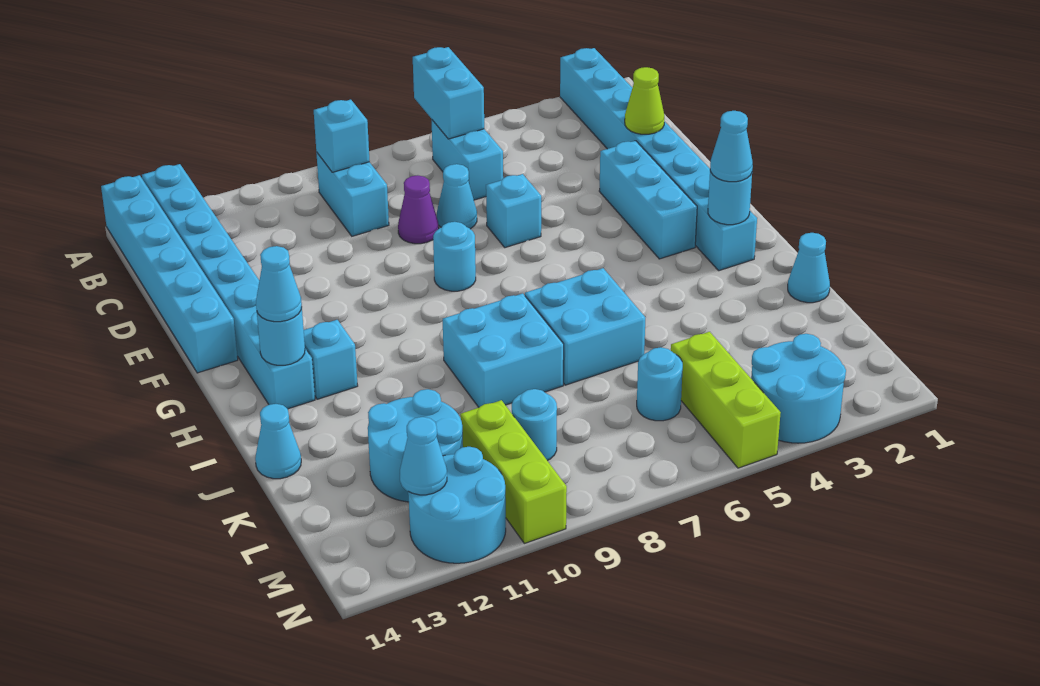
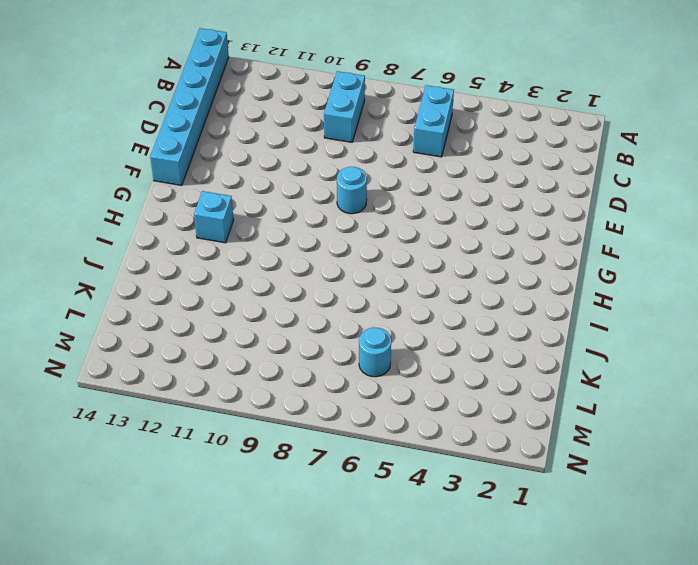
none -> cyan brick A2:H2 level 1
none -> cyan brick A13:H13 level 1
none -> cyan cone D7 level 1
none -> purple cone D8 level 1

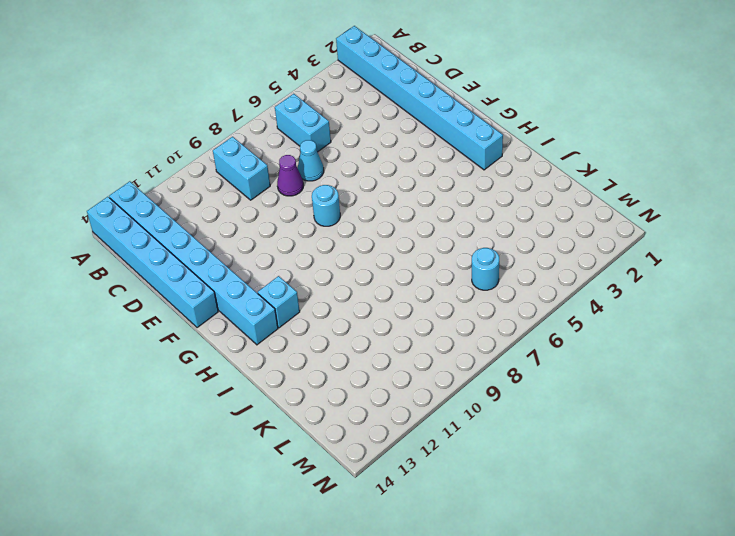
none -> cyan brick E3:G3 level 1
none -> cyan brick E6 level 1
none -> cyan brick I6:J7 level 1
none -> cyan brick I8:J9 level 1

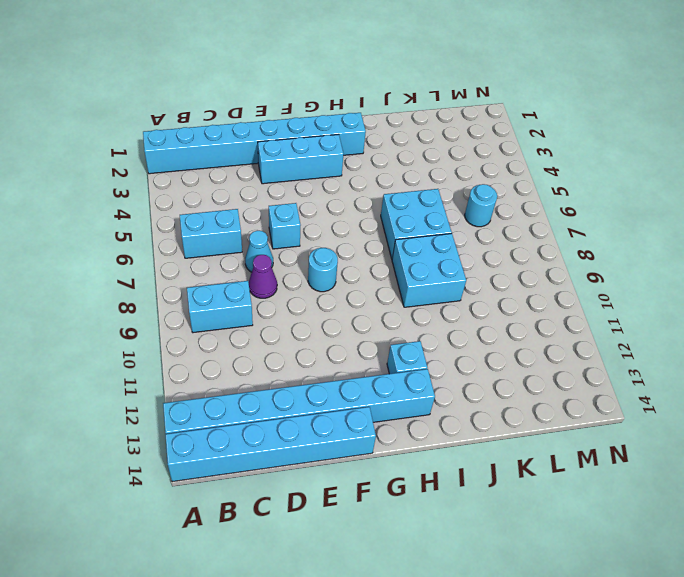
none -> cyan cone J1 level 1
none -> cyan cone J14 level 1
none -> cyan round brick K11:L12 level 1
none -> lime brick L5:N5 level 1

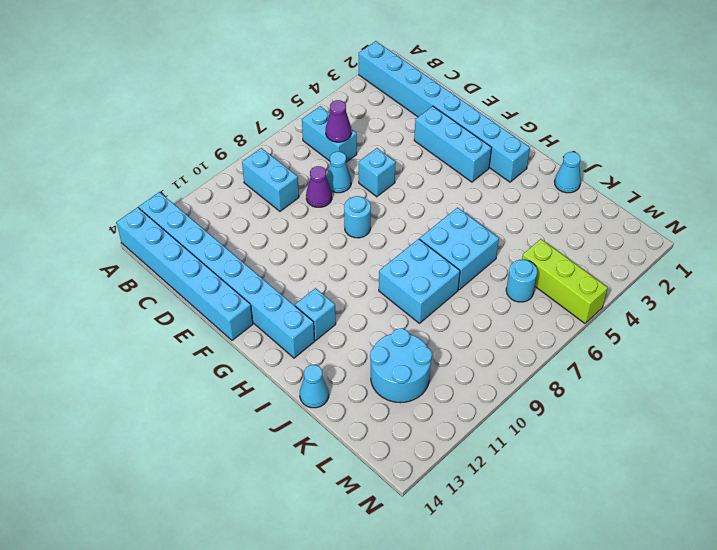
purple cone C6 level 2 -> none
none -> cyan round brick L9 level 1
none -> lime brick L10:N10 level 1
none -> cyan round brick M3:N4 level 1
none -> cyan round brick M11:N12 level 1

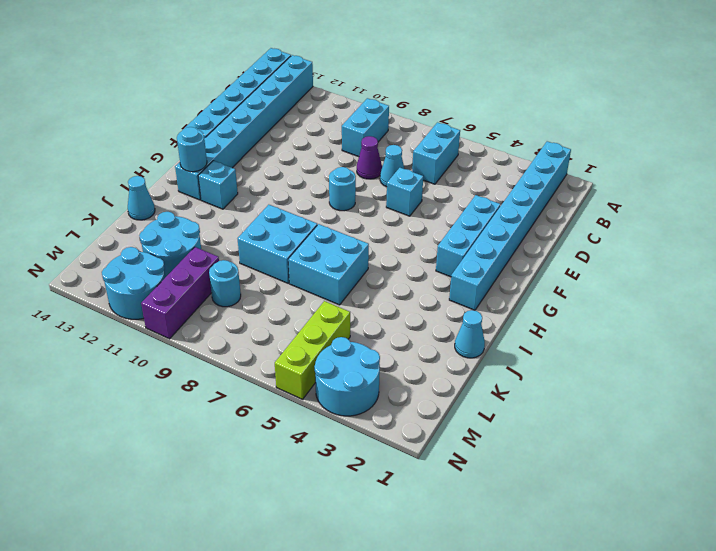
purple brick L10:N10 level 1 -> lime brick L10:N10 level 1
none -> cyan round brick L6 level 1
none -> cyan brick A6:B6 level 2
none -> cyan brick B9 level 2
none -> lime cone D2 level 2

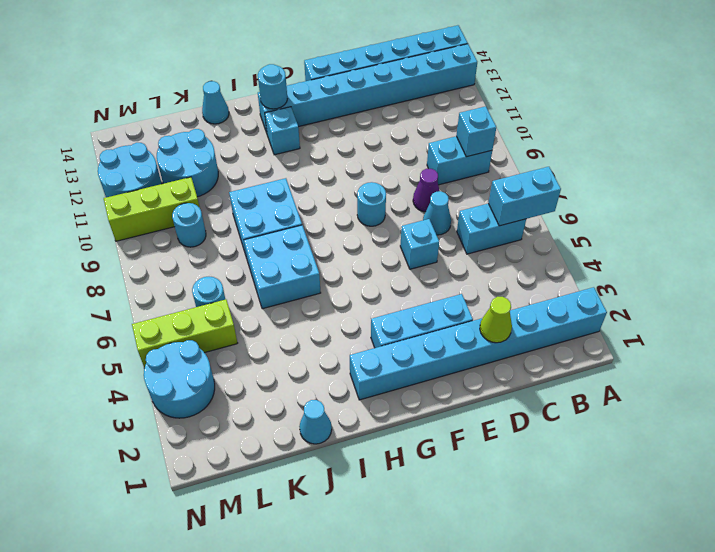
none -> cyan round brick H2 level 2
none -> cyan cone M12 level 2
none -> cyan cone H2 level 3
none -> cyan cone H13 level 3

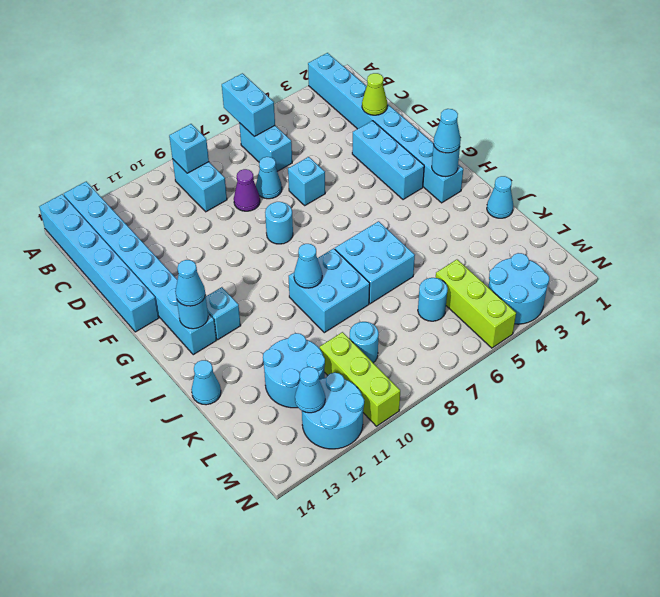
cyan cone I9 level 2 -> none

